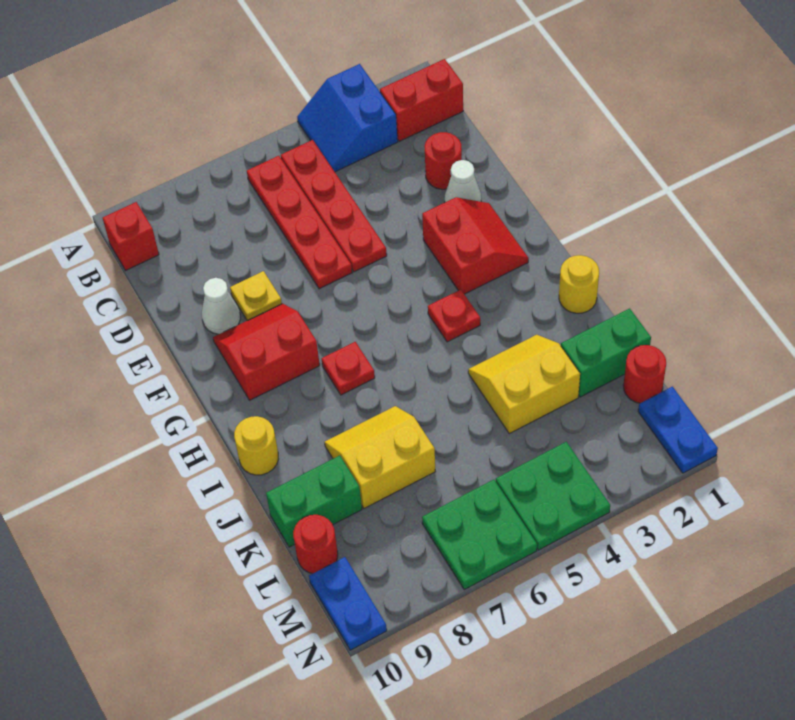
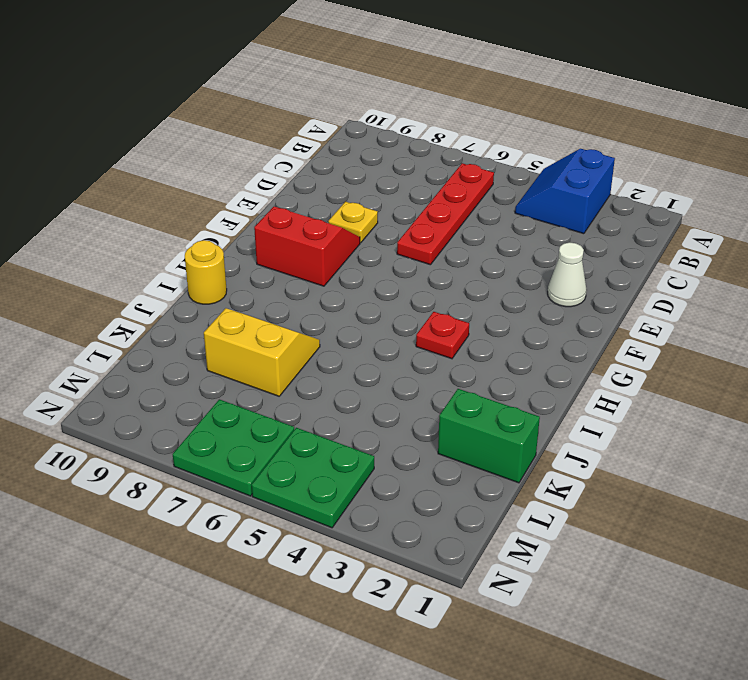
none -> red brick B1:B2 level 1
none -> red plate B5:E5 level 1
none -> red brick B10 level 1

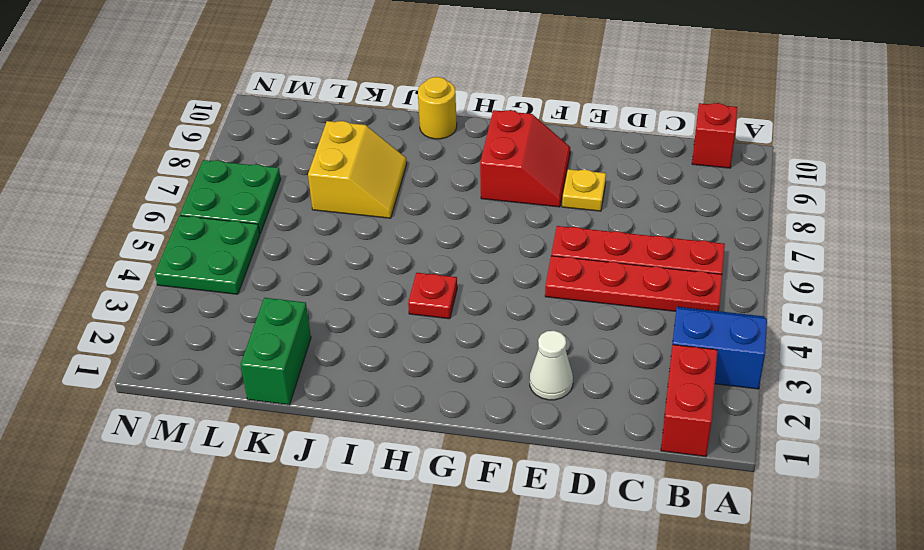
none -> red round brick D2 level 1
none -> white cone E9 level 1
none -> red slope F2:G3 level 1 top 3

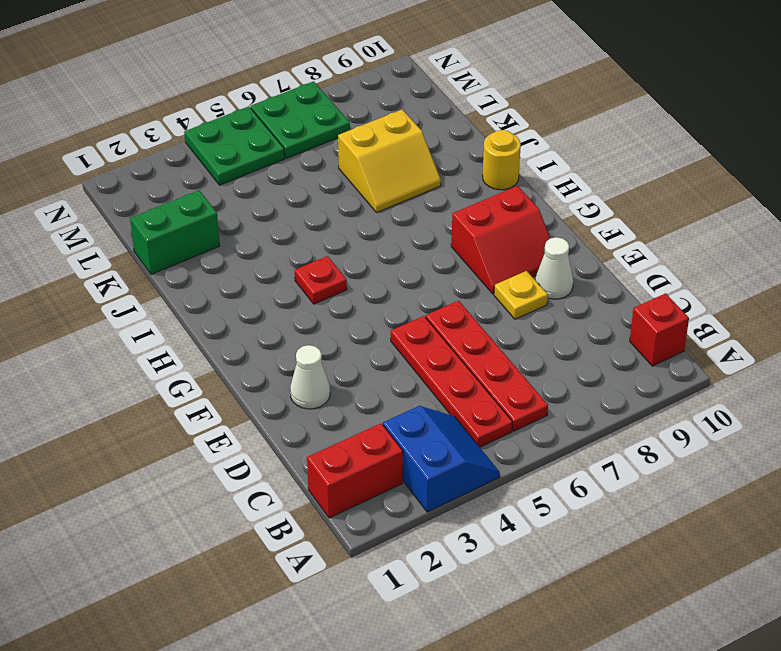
none -> red round brick D2 level 1
none -> red slope F2:G3 level 1 top 3
none -> red plate H7 level 1

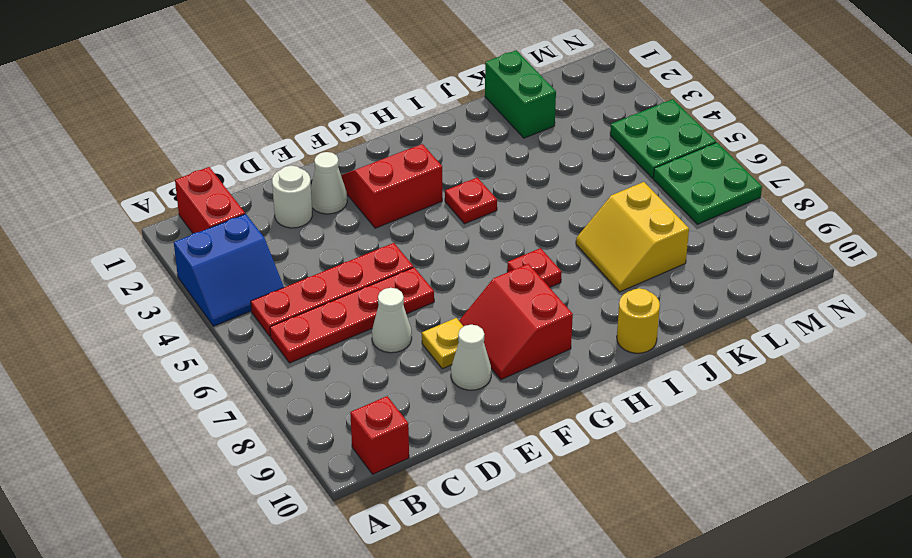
white round brick D2 level 1 -> red round brick D2 level 1
white cone D7 level 1 -> none
none -> yellow round brick I1 level 1
none -> yellow slope J3:K4 level 1 top K
none -> green brick K9:K10 level 1

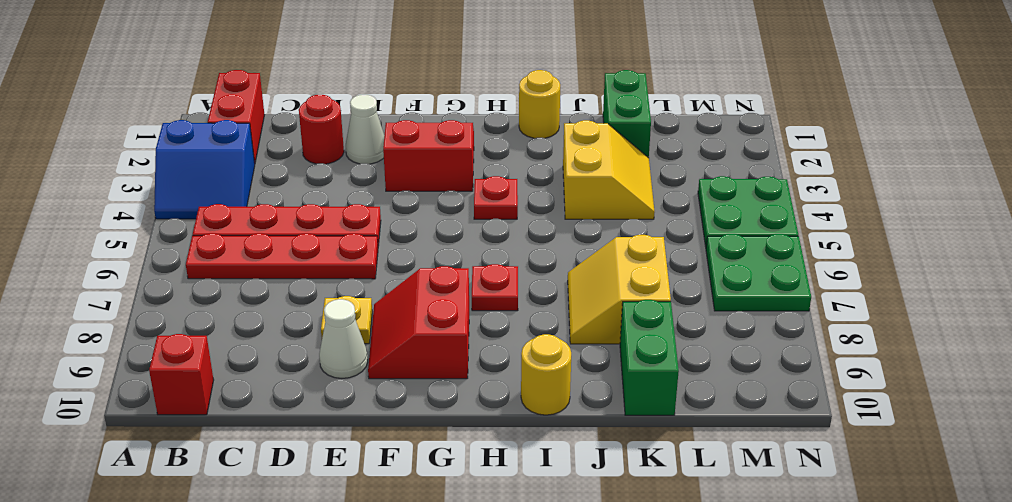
yellow slope J3:K4 level 1 top J -> yellow slope J3:K4 level 1 top K
none -> red round brick L1 level 1
none -> red round brick L10 level 1
none -> blue plate M1:N1 level 1

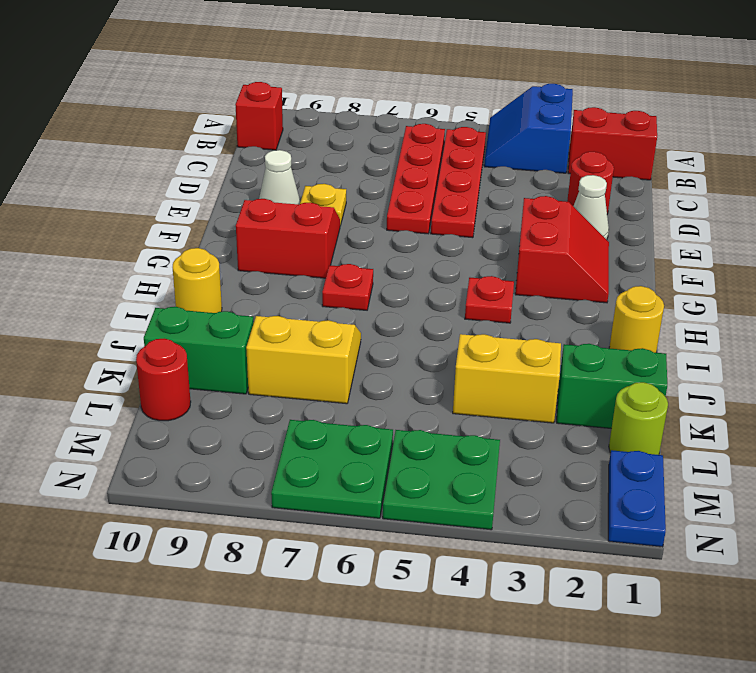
lime round brick L1 level 1 -> red round brick L1 level 1
none -> blue plate M10:N10 level 1

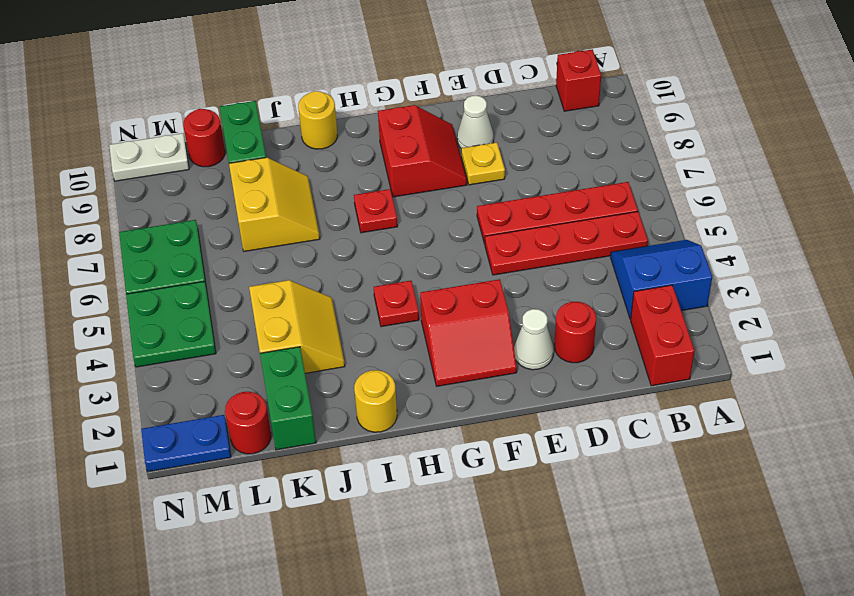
white plate M10:N10 level 1 -> blue plate M10:N10 level 1

